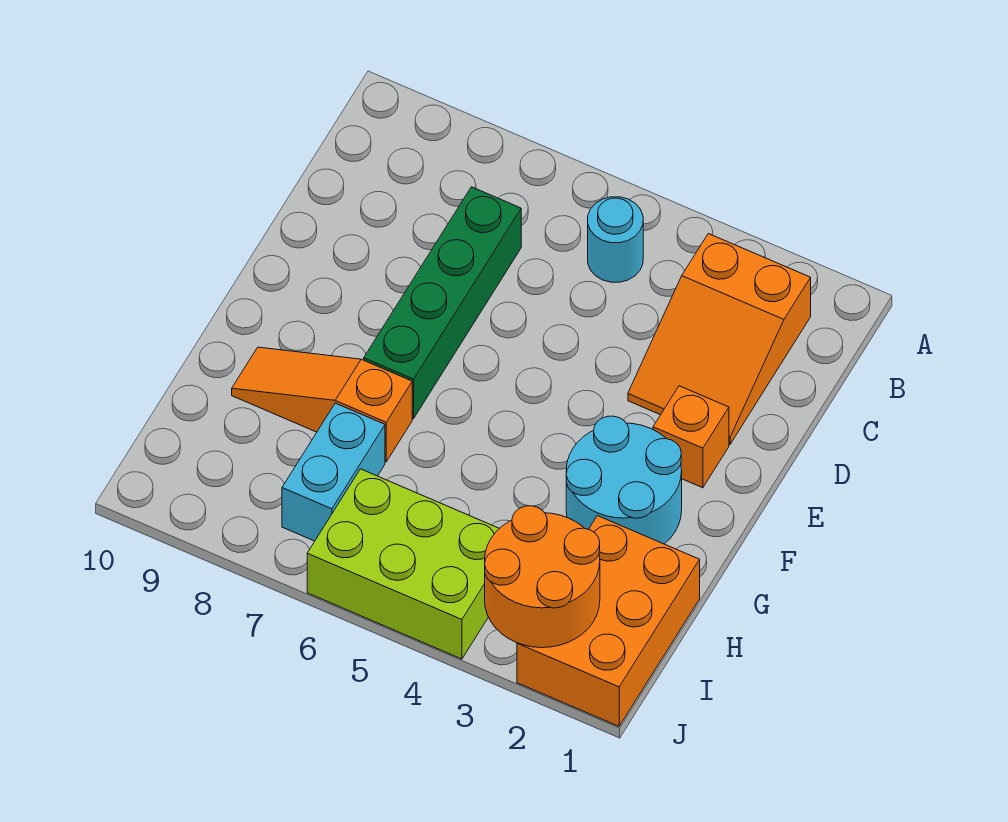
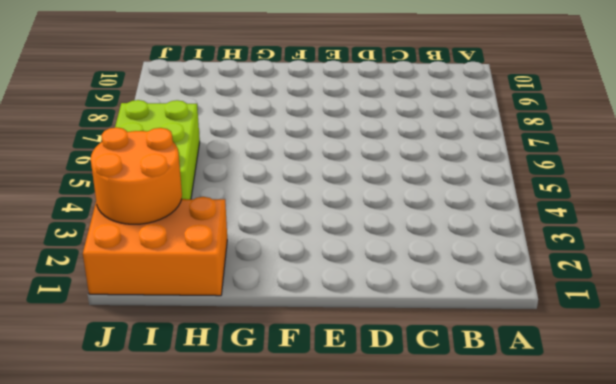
none -> orange slope B2:D3 level 1 top B
none -> cyan round brick B5 level 1

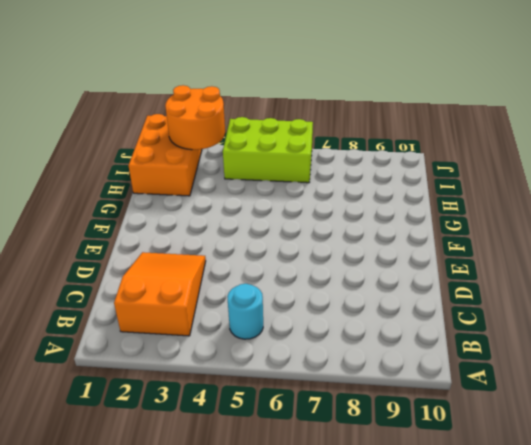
none -> green brick C7:F7 level 1
none -> orange brick E2 level 1

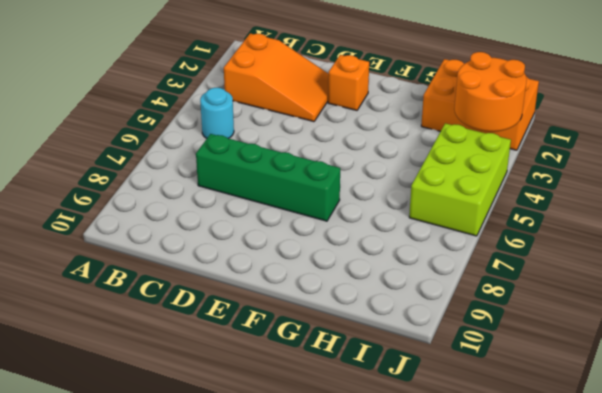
none -> cyan round brick F2:G3 level 1
none -> orange slope G7:G9 level 1 top 7

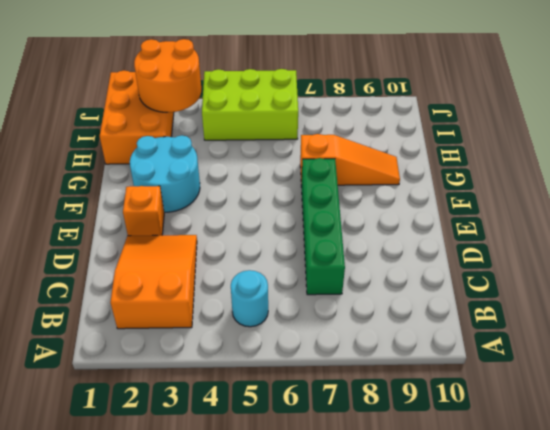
none -> cyan brick H7:I7 level 1

